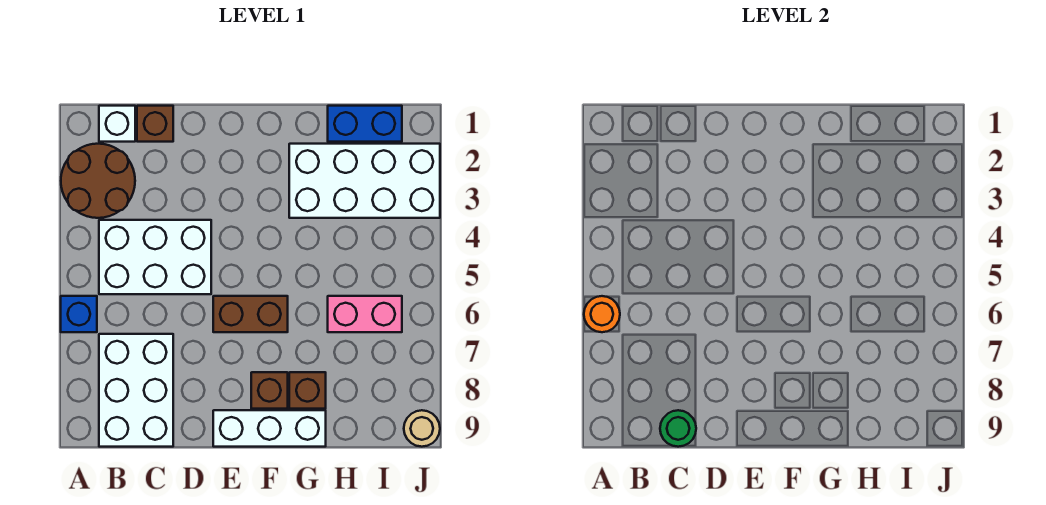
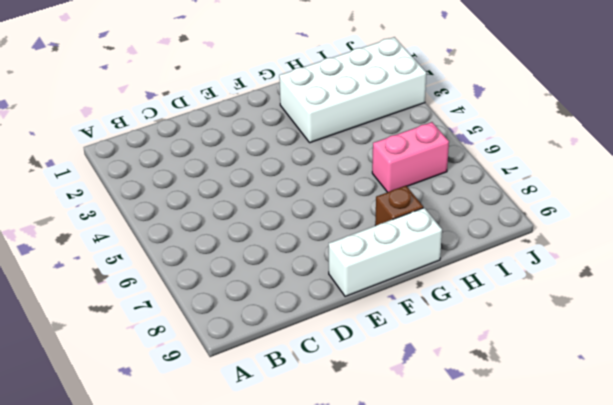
none -> brown round brick A2:B3 level 1
none -> blue brick A6 level 1
none -> white brick B1 level 1

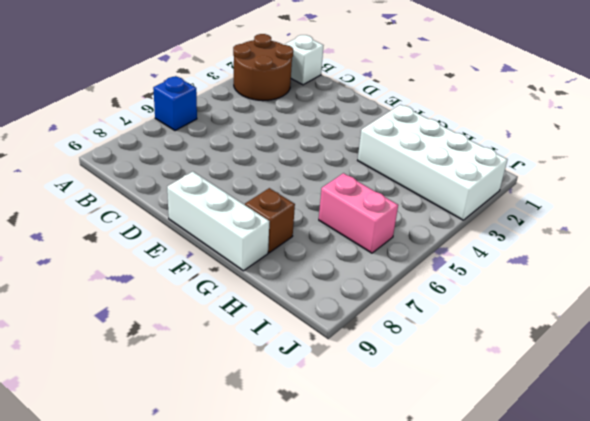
none -> white brick B4:D5 level 1
none -> white brick B7:C9 level 1
none -> brown brick C1 level 1

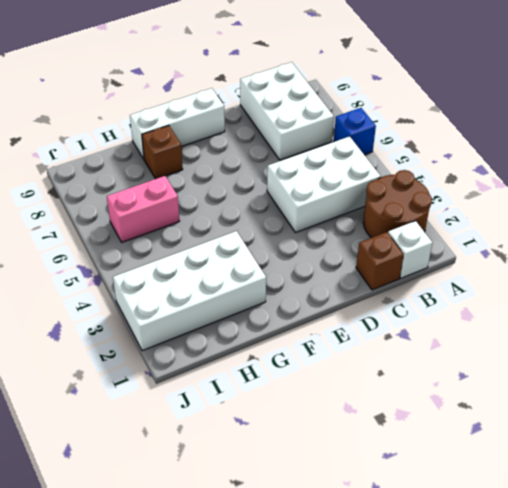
none -> brown brick E6:F6 level 1
none -> brown brick F8 level 1
none -> blue brick H1:I1 level 1

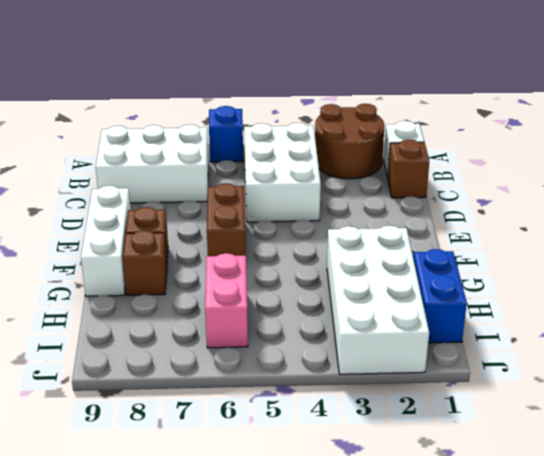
none -> tan round brick J9 level 1
none -> orange round brick A6 level 2
none -> green round brick C9 level 2

